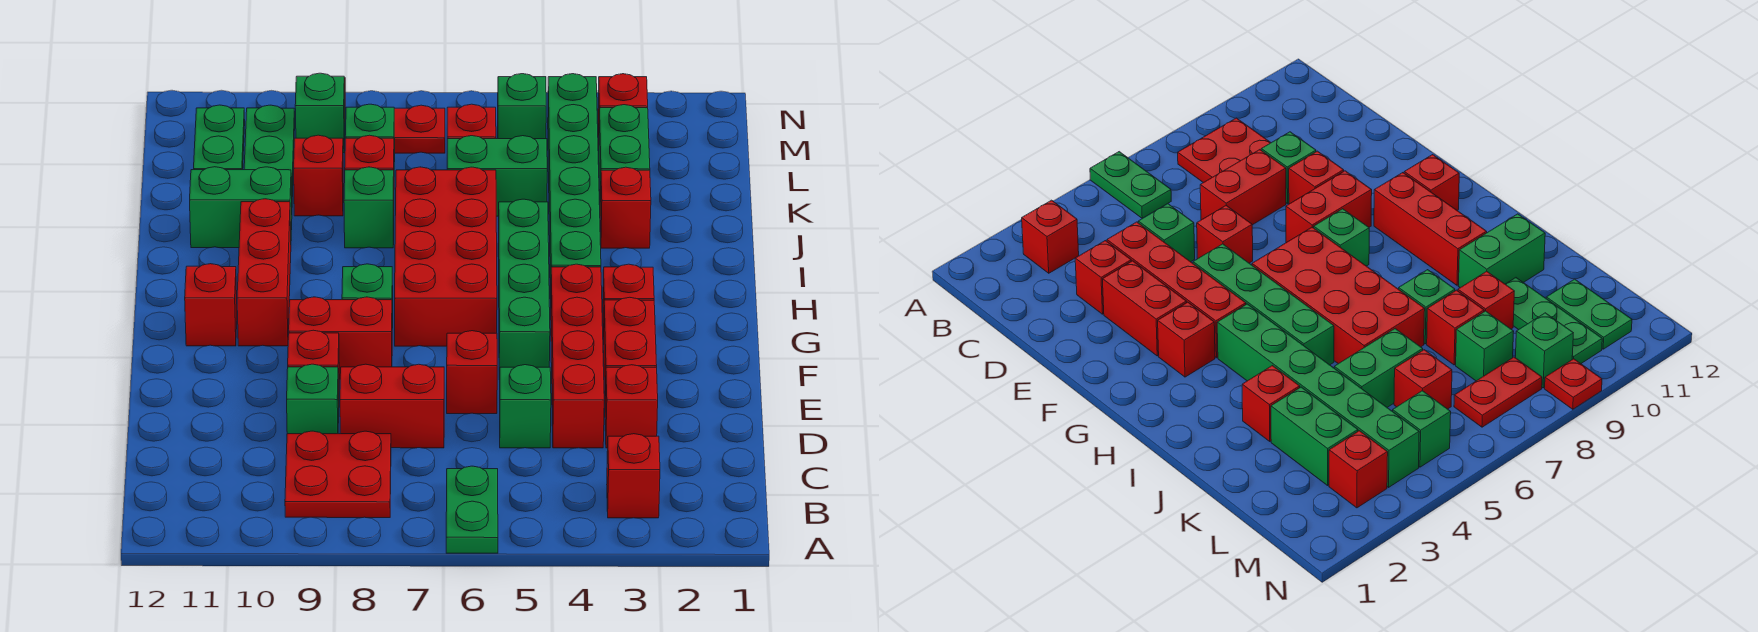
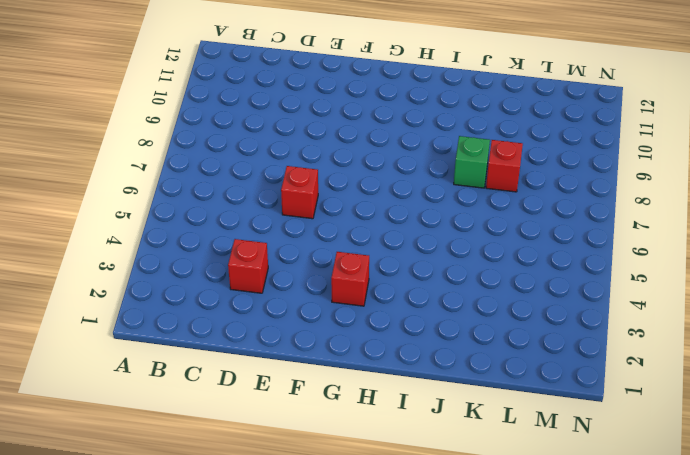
none -> green plate A6:B6 level 1
none -> red brick B3 level 1
none -> red plate B8:C9 level 1
none -> red brick D4:G4 level 1

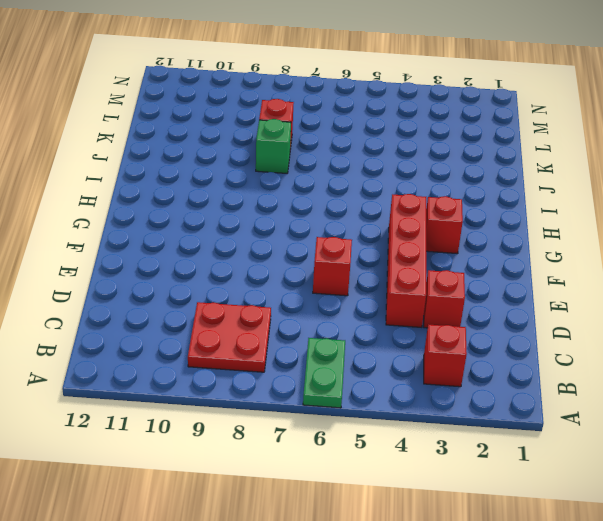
none -> green brick D5 level 1
none -> red brick D7:D8 level 1
none -> green brick D9 level 1
none -> red brick E3:F3 level 1

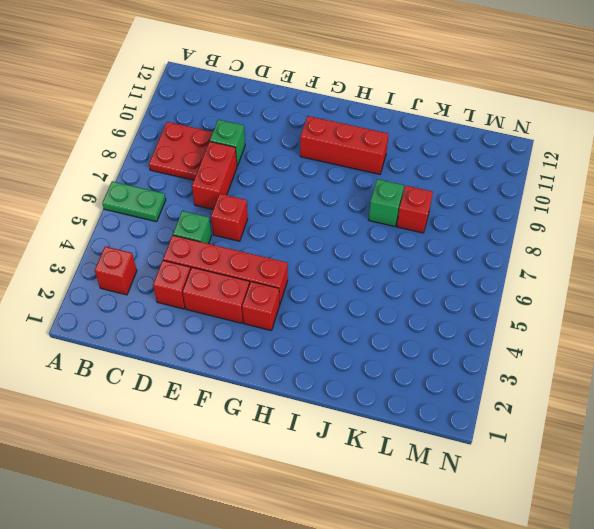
none -> red brick E9 level 1
none -> green brick F5:I5 level 1
none -> red brick F8:F9 level 1
none -> red brick G6:J7 level 1

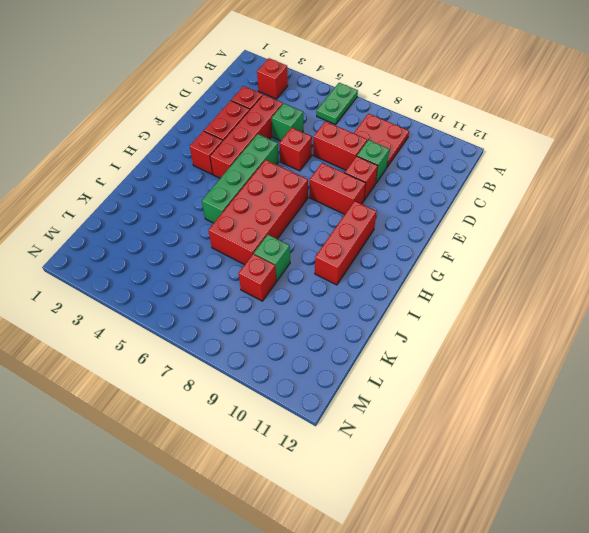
none -> green brick G8 level 1
none -> red brick G11 level 1
none -> green brick H4:M4 level 1
none -> red brick J3 level 1

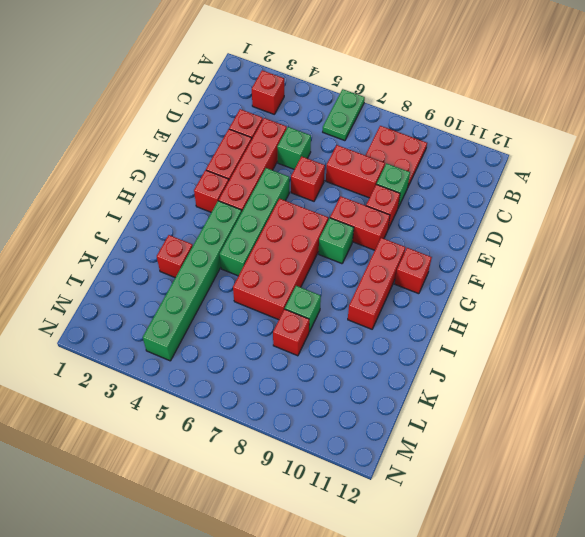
none -> green brick J10:J11 level 1
none -> green brick K3:L3 level 1
none -> green brick K5:K6 level 1
none -> red brick K9 level 1

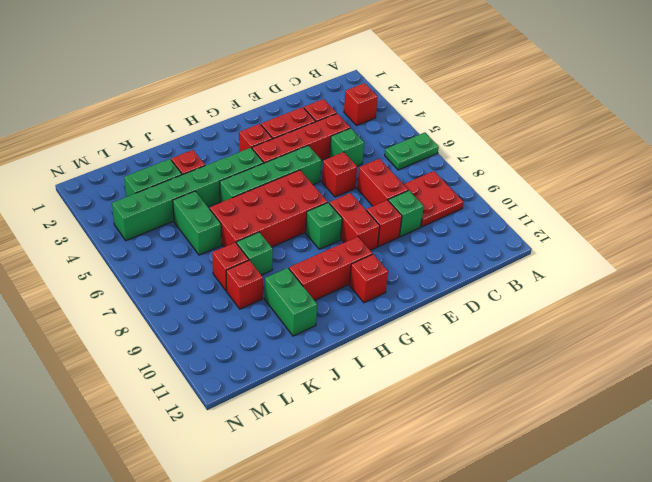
none -> green plate K10:M10 level 1
none -> red brick L6 level 1
none -> green brick L8 level 1
none -> green plate L11:M11 level 1

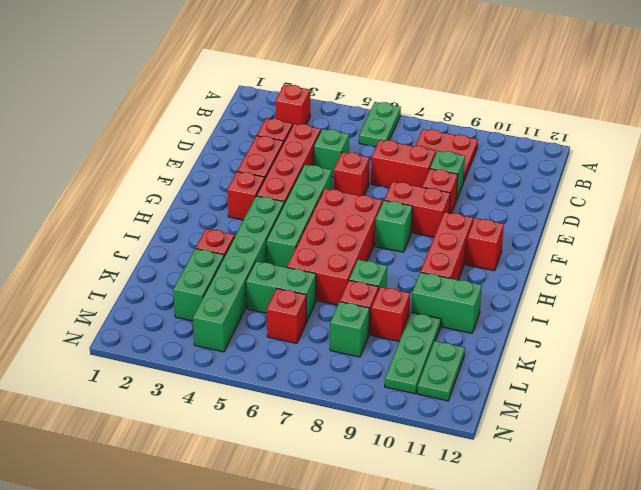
none -> red brick M3 level 1
none -> green brick M5 level 1
none -> red plate M7:M8 level 1
none -> green brick M9 level 1

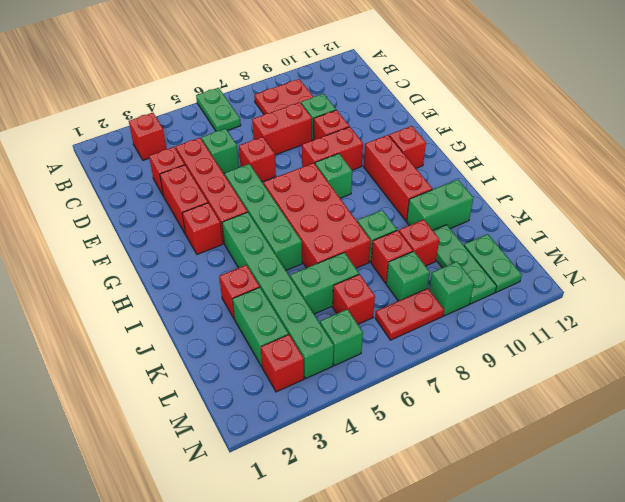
none -> red plate N9 level 1

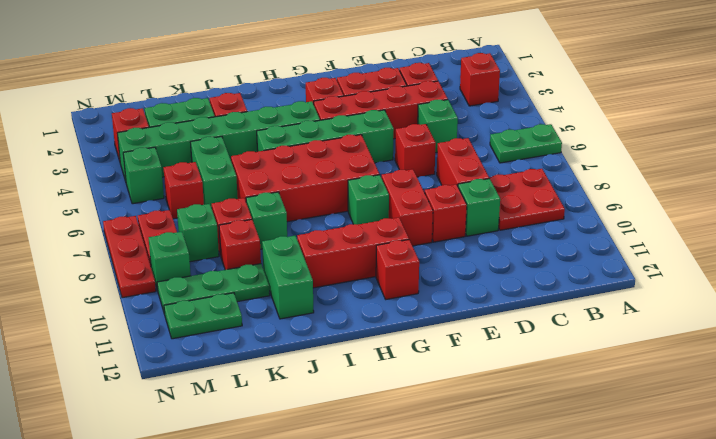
red plate N7:N9 level 1 -> red plate N9 level 1

